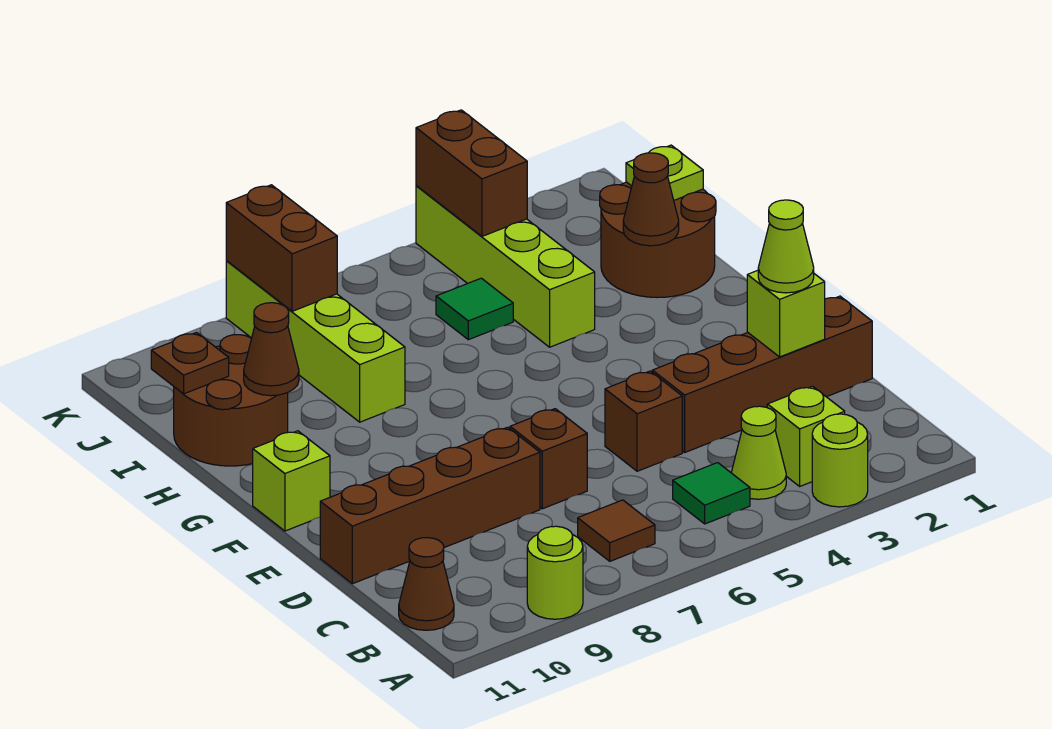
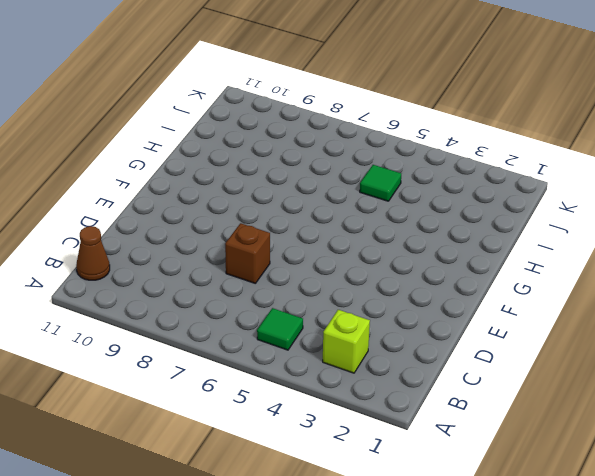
none -> lime round brick A3 level 1
none -> lime round brick A9 level 1
none -> lime cone B4 level 1

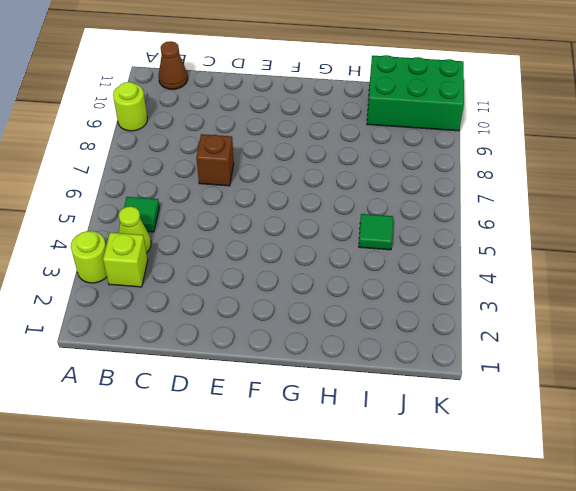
green brick I10:K11 level 1 -> brown round brick H10:I11 level 1
none -> brown tile B7 level 1
none -> brown brick D1:D4 level 1
none -> brown brick D5 level 1

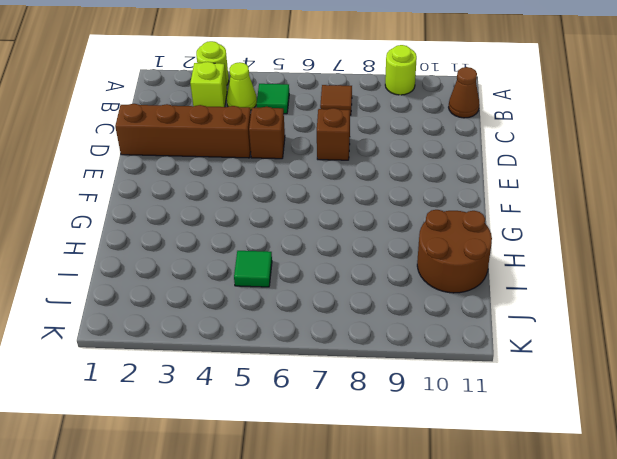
none -> brown brick D8:D11 level 1
none -> lime brick F11 level 1
none -> brown round brick H1:I2 level 1

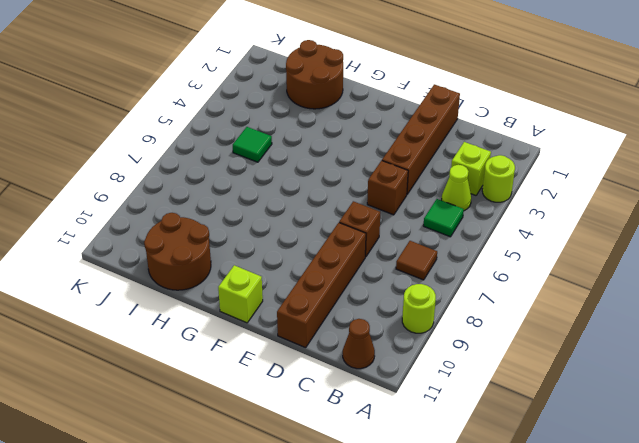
none -> lime brick H4:K4 level 1
none -> lime brick H8:K8 level 1
none -> lime brick D2 level 2

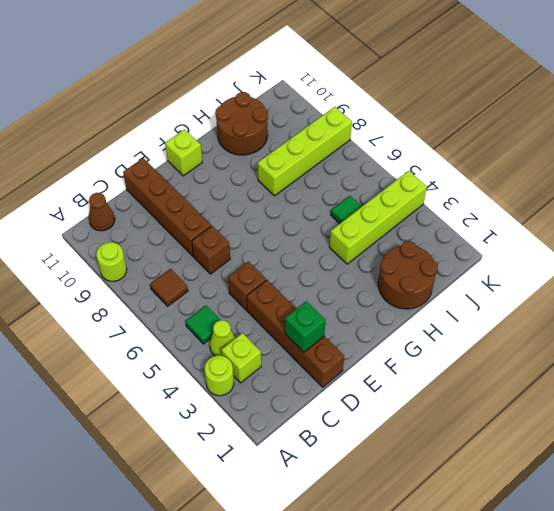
green brick D2 level 2 -> lime brick D2 level 2
none -> brown cone H2 level 2
none -> brown cone H10 level 2
none -> lime plate I1 level 2

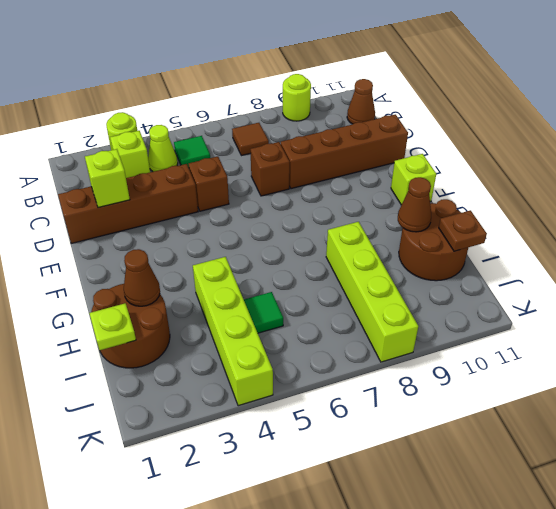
none -> brown brick J4:K4 level 2
none -> brown brick J8:K8 level 2
none -> lime cone D2 level 3

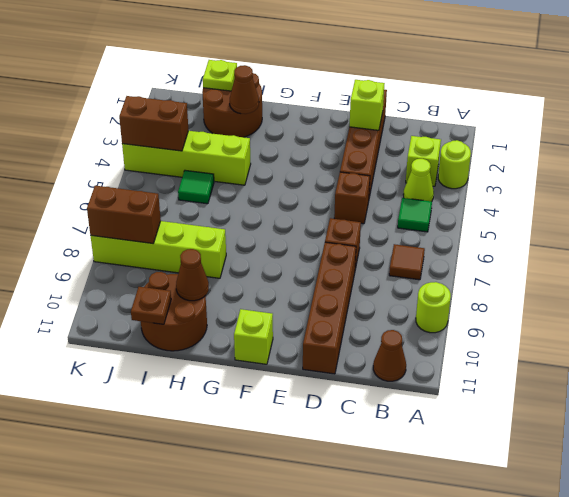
none -> lime cone D2 level 3

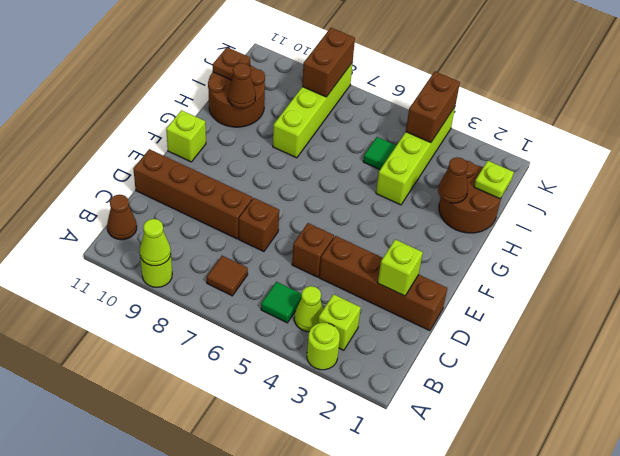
lime cone A9 level 2 -> lime cone D2 level 3

